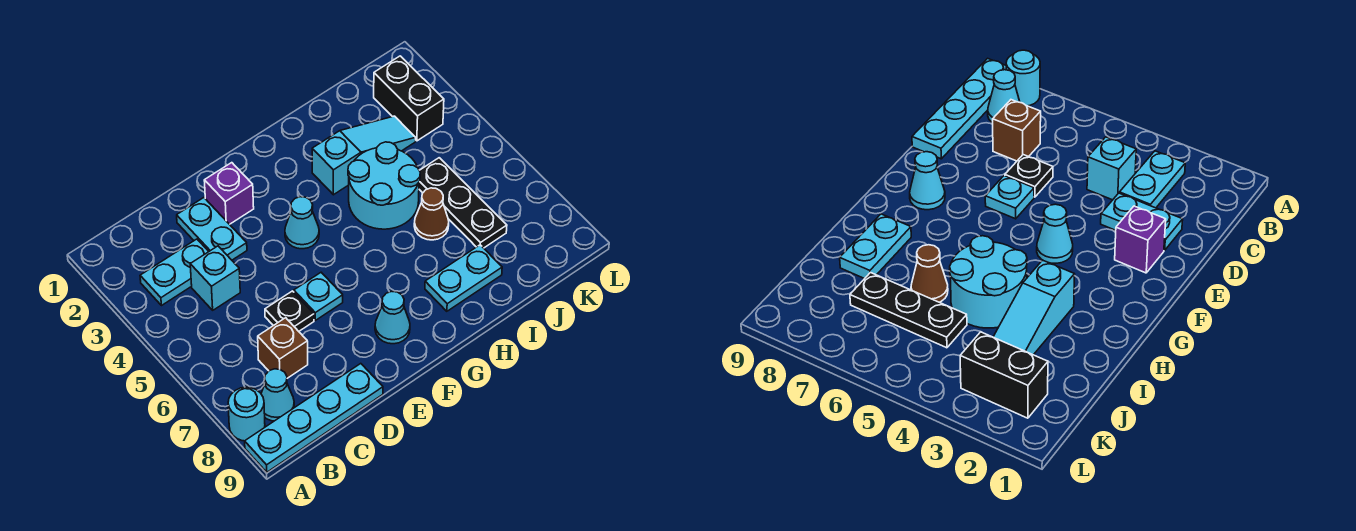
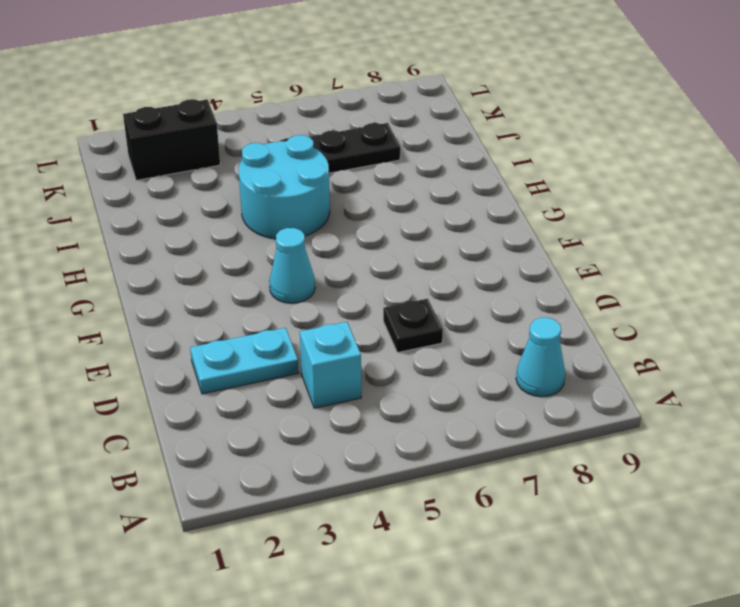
none -> cyan round brick A8 level 1
none -> cyan plate A9:D9 level 1
none -> cyan plate B3:C3 level 1

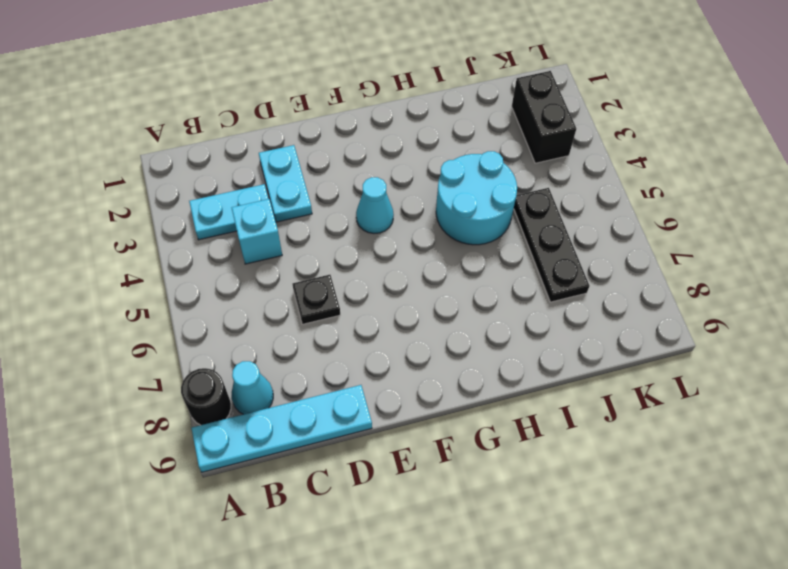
black round brick A8 level 1 -> cyan round brick A8 level 1
none -> brown brick C7 level 1
none -> purple brick E2 level 1
none -> cyan plate E6 level 1

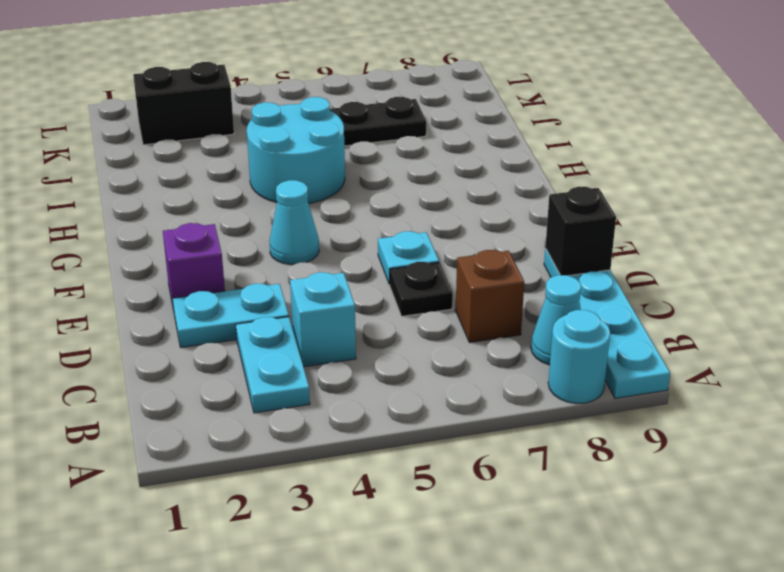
black brick D9 level 2 -> none
none -> cyan cone F8 level 1
none -> cyan slope H3:J3 level 1 top H
none -> cyan plate H8:I8 level 1

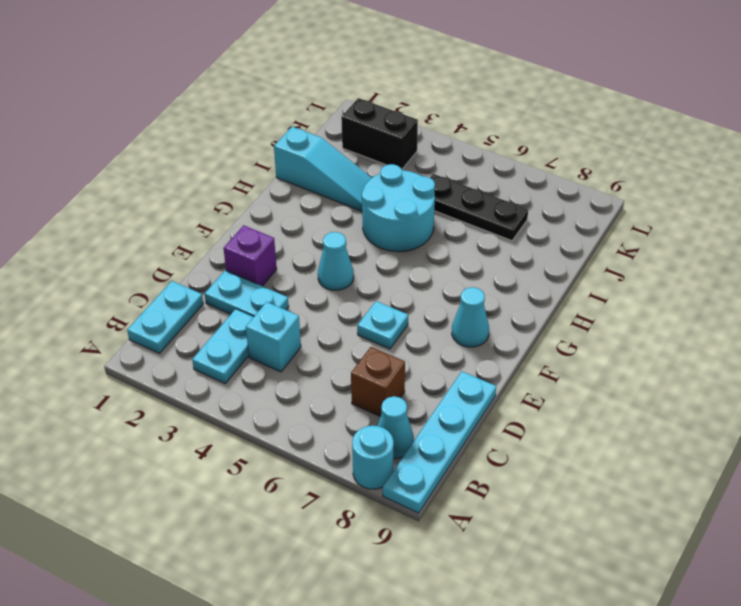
cyan plate B1:C1 level 1 -> cyan plate H8:I8 level 1
cyan slope I1:I3 level 1 top 1 -> cyan slope H3:J3 level 1 top H
none -> black plate D6 level 1
none -> brown cone I6 level 1

